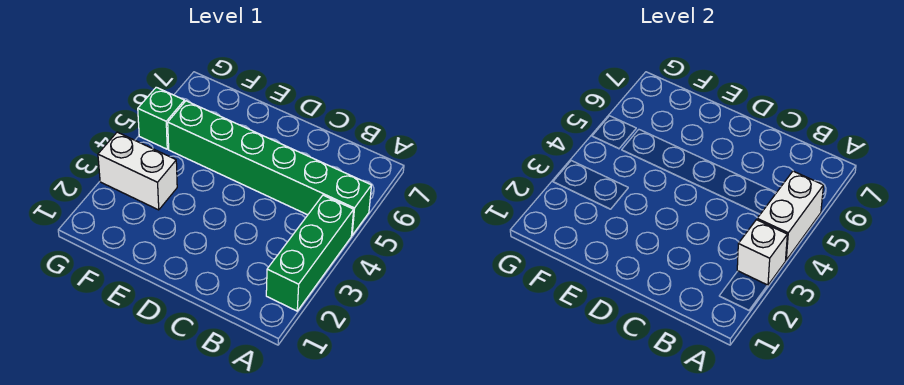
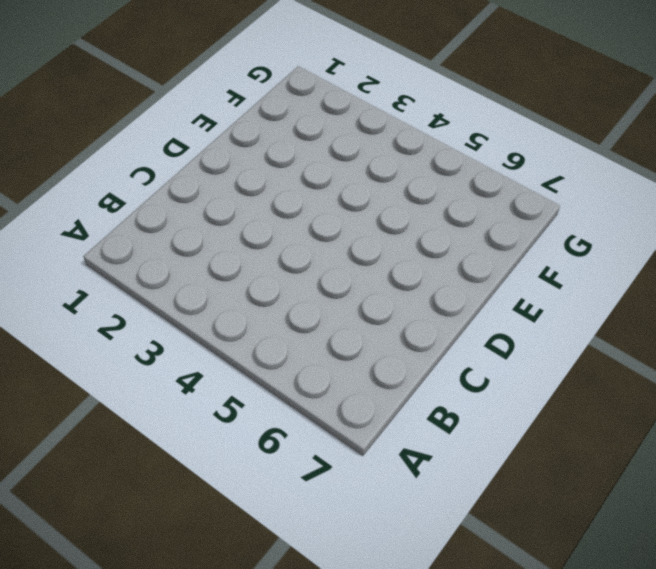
none -> green brick A2:A4 level 1
none -> green brick A5:F5 level 1

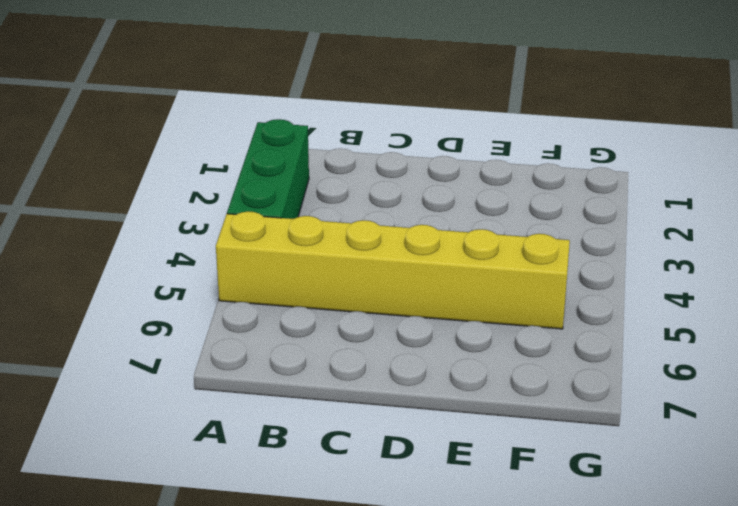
yellow brick A5:F5 level 1 -> green brick A5:F5 level 1
none -> white brick F3:G3 level 1
none -> green brick G5 level 1

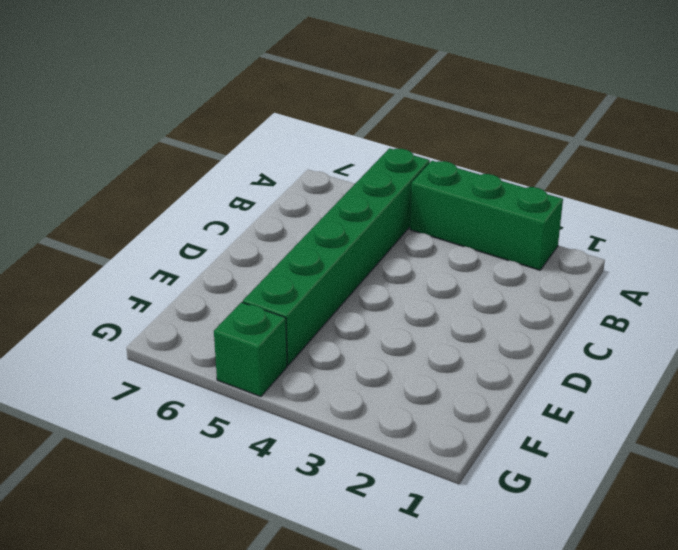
none -> white brick F3:G3 level 1
none -> white brick A3 level 2

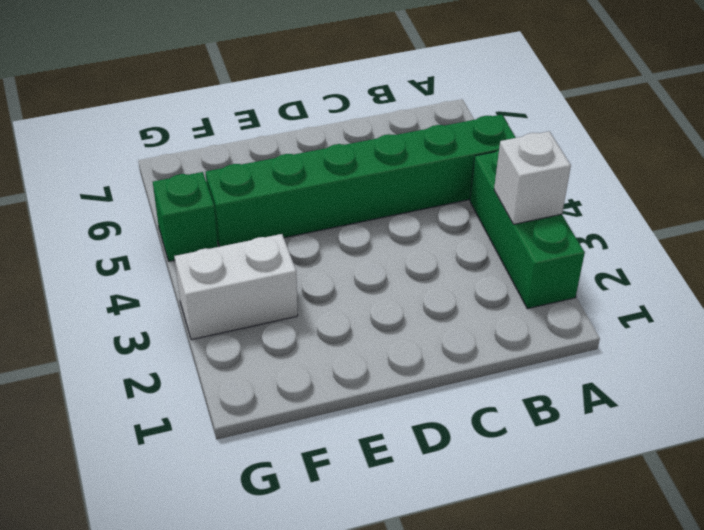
none -> white brick A4:A5 level 2

